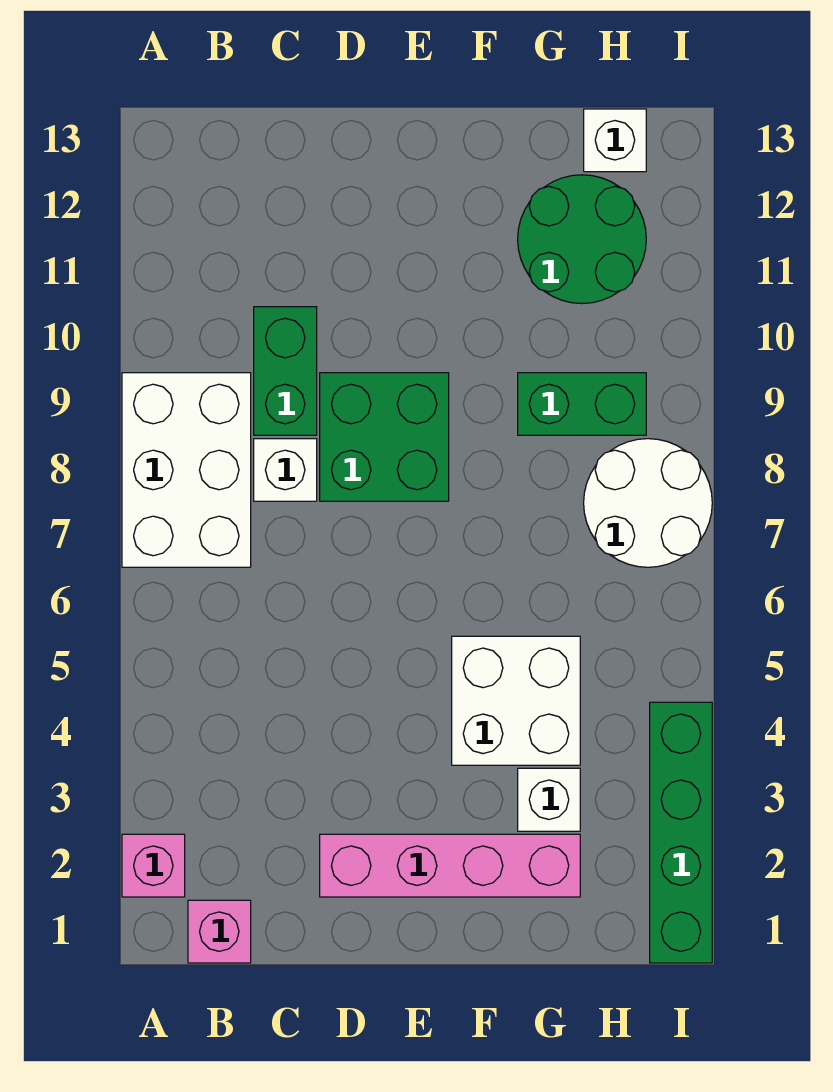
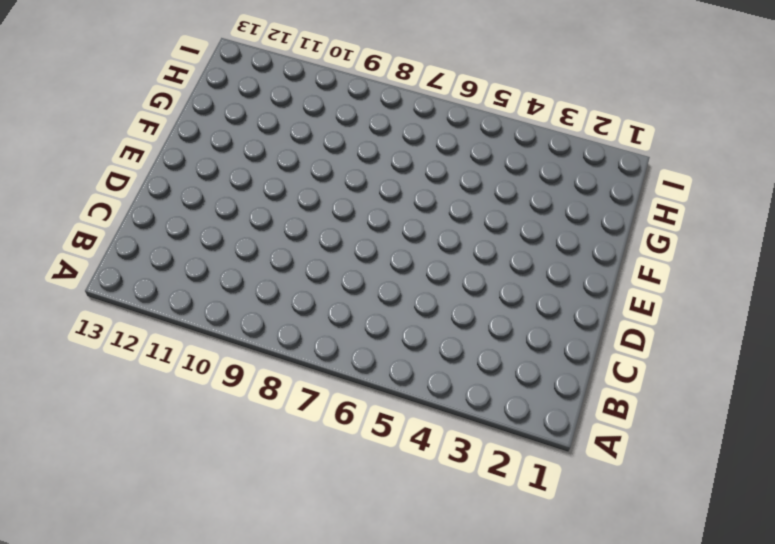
none -> pink brick A2 level 1
none -> white brick A7:B9 level 1
none -> pink brick B1 level 1

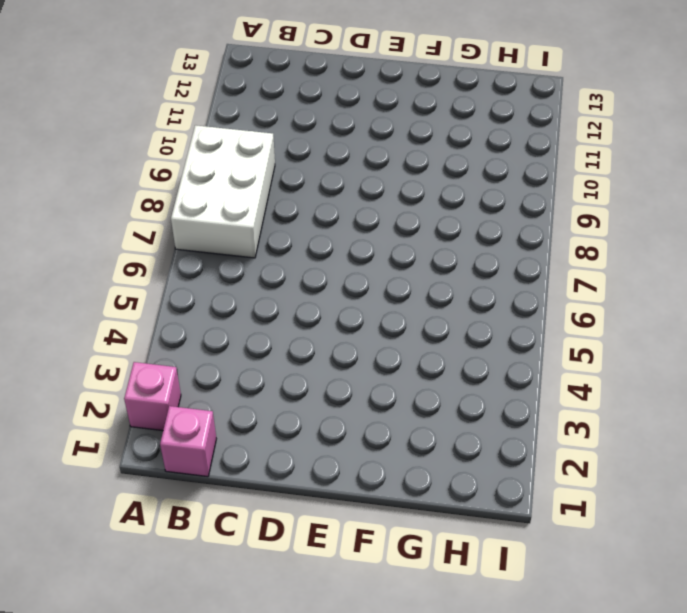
none -> white brick C8 level 1
none -> green brick C9:C10 level 1
none -> pink brick D2:G2 level 1

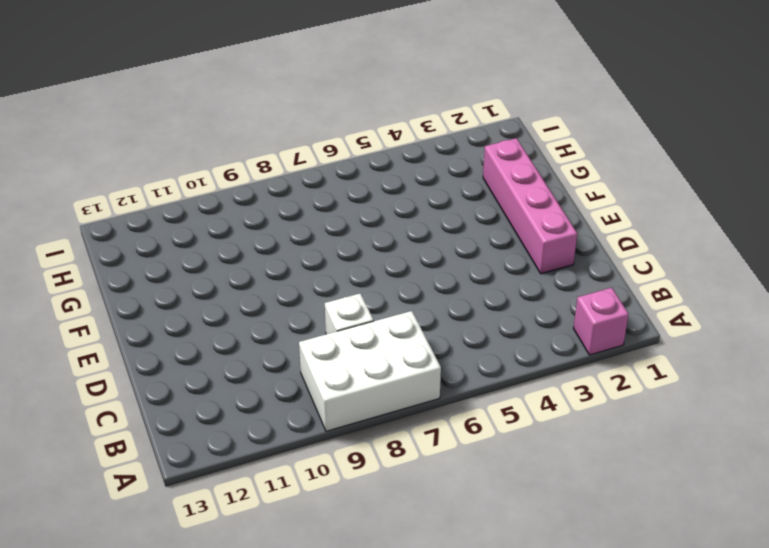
none -> pink brick B1 level 1
none -> green brick C9:C10 level 1
none -> green brick D8:E9 level 1

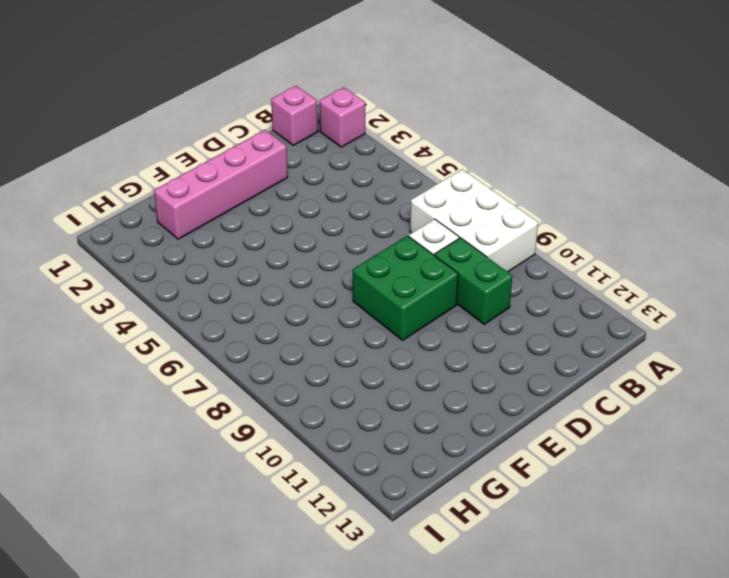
none -> white brick F4:G5 level 1
none -> white brick G3 level 1
none -> green brick G9:H9 level 1

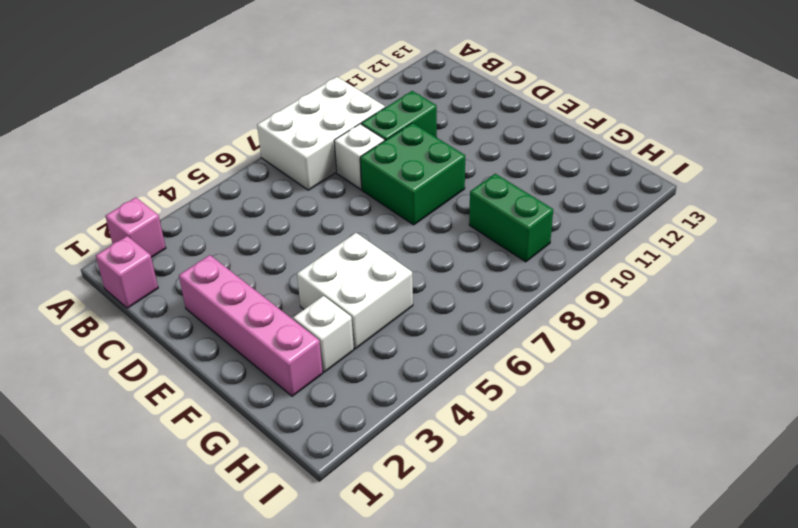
none -> green round brick G11:H12 level 1
none -> white round brick H7:I8 level 1
none -> white brick H13 level 1

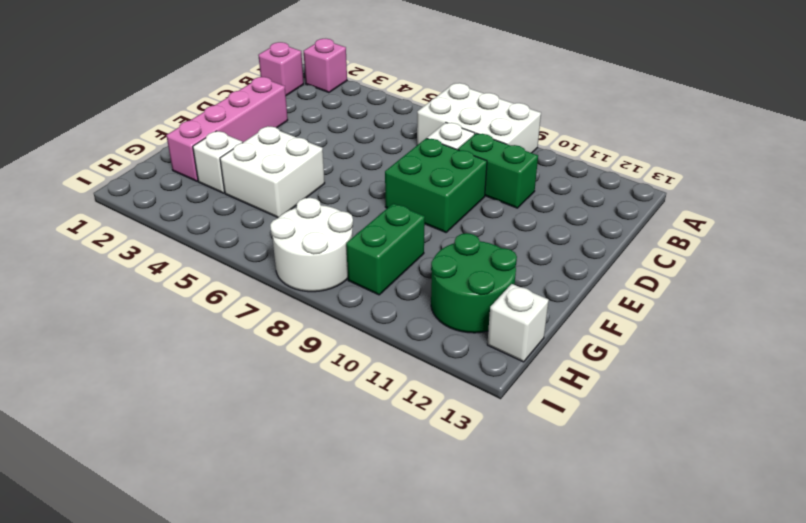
none -> green brick I1:I4 level 1

